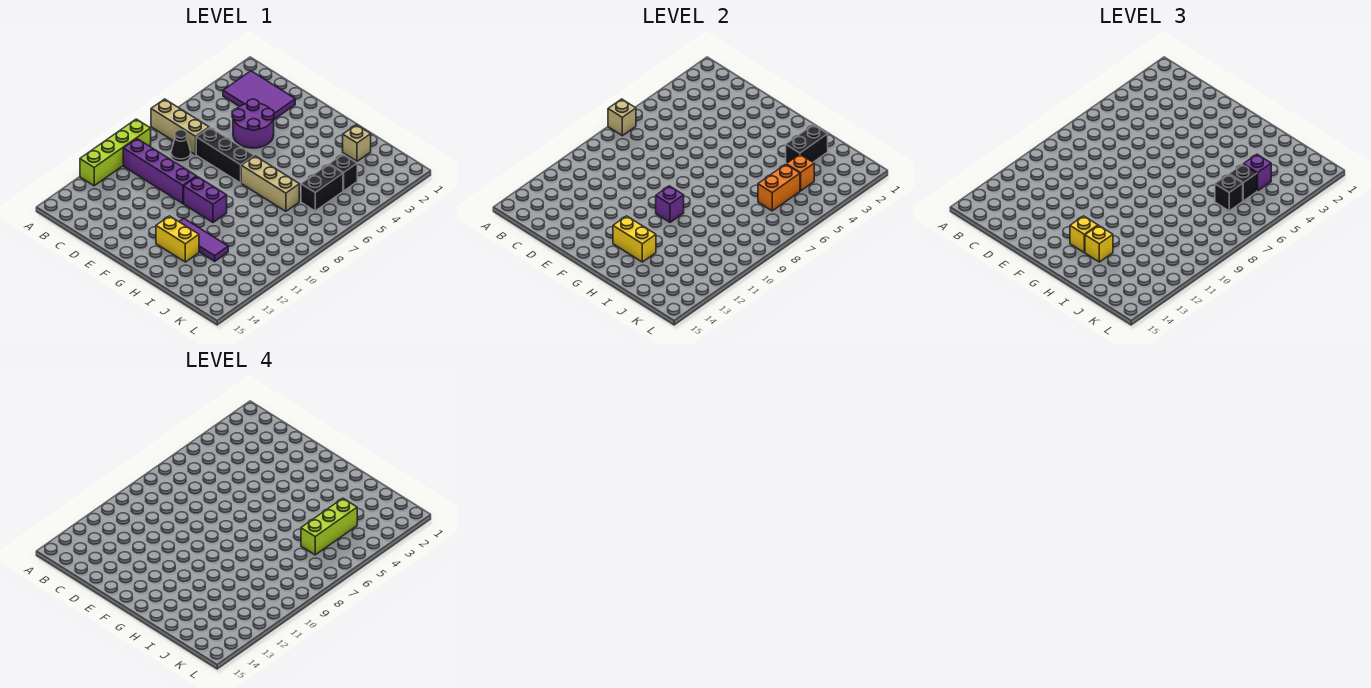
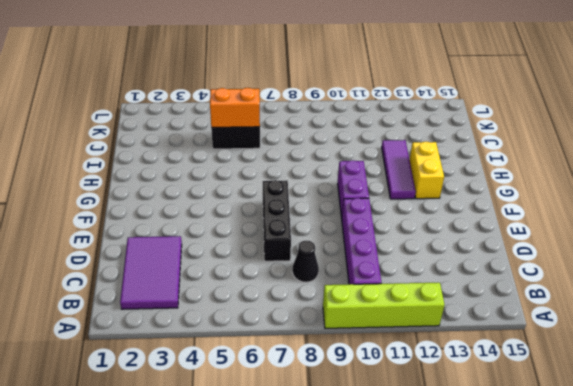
none -> tan brick A7:C7 level 1
none -> purple round brick D4:E5 level 1
none -> tan brick G7:I7 level 1

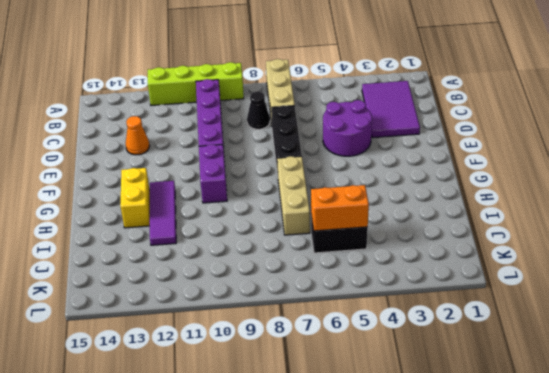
orange cone D13 level 1 -> none
none -> tan brick I2 level 1
none -> black brick J4 level 1
none -> tan brick A7 level 2

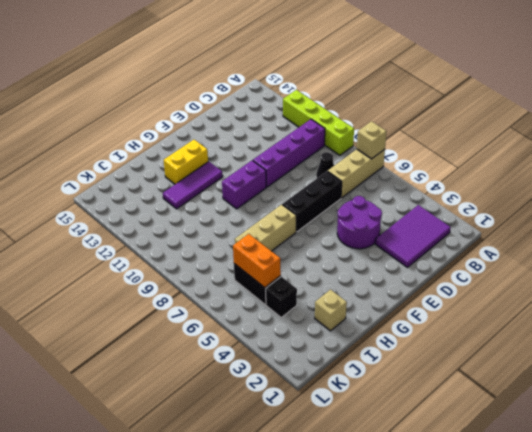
none -> purple brick G10 level 2
none -> yellow brick G13:H13 level 2
none -> black brick I2:I3 level 2

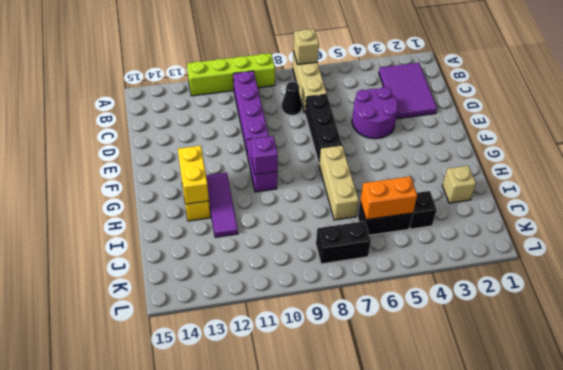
black brick K7:K8 level 1 -> black brick I2:I3 level 2
none -> orange brick J4 level 2
none -> yellow brick G13 level 3
none -> yellow brick H13 level 3

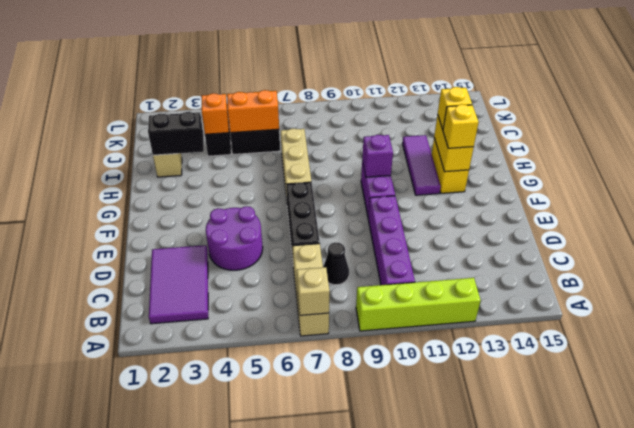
none -> purple brick J4 level 3
none -> black brick J5 level 3
none -> black brick J6 level 3

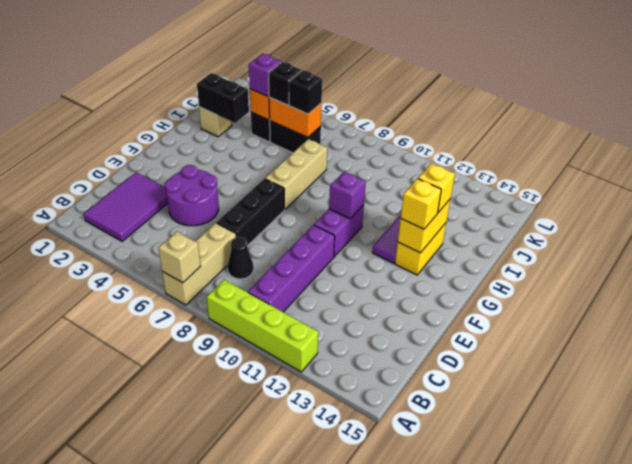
none -> lime brick J4:J6 level 4

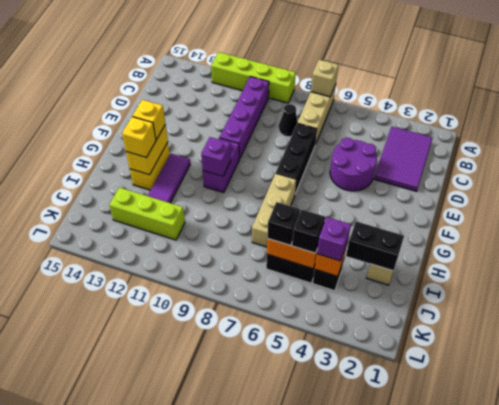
lime brick J11:J13 level 1 -> lime brick J4:J6 level 4

